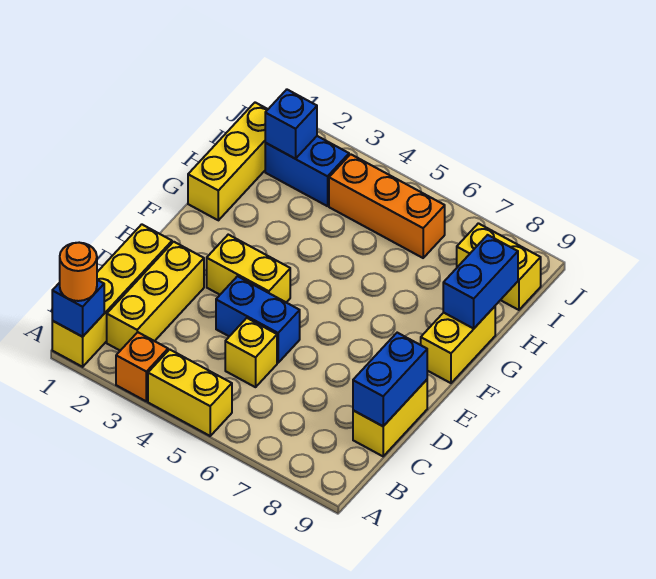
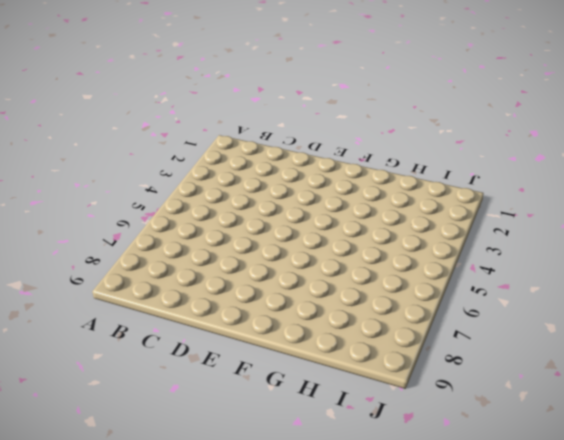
none -> yellow brick A1:D1 level 1
none -> orange brick A3 level 1
none -> yellow brick A4:A5 level 1

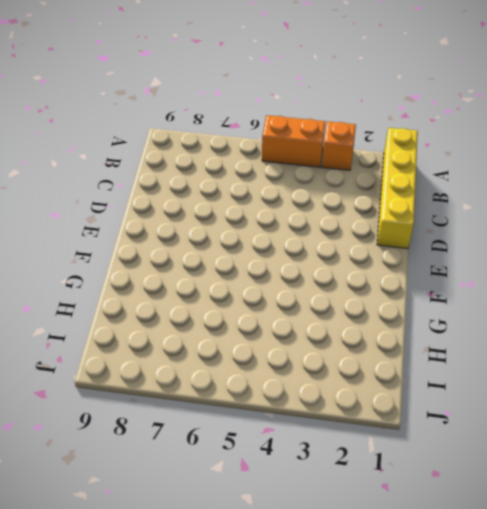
orange brick A4:A5 level 1 -> yellow brick A4:A5 level 1
none -> yellow brick B2:D2 level 1
none -> yellow brick C5 level 1
none -> yellow brick C9:D9 level 1

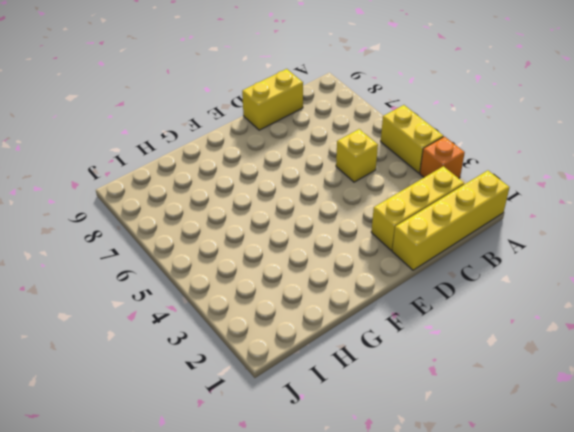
none -> blue brick D4:D5 level 1
none -> yellow brick E3:E4 level 1
none -> yellow brick F9:G9 level 1

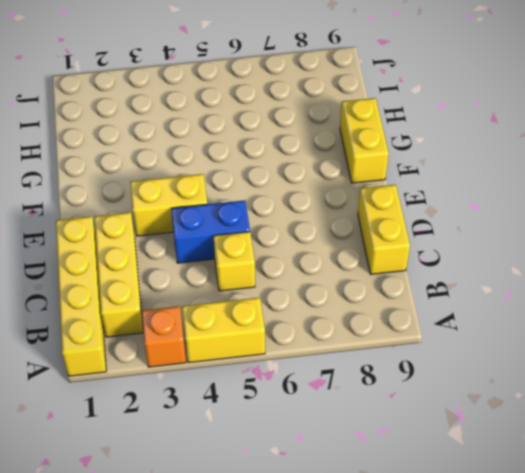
none -> yellow brick G1:I1 level 1
none -> blue brick I2:I3 level 1
none -> orange brick I4:I6 level 1

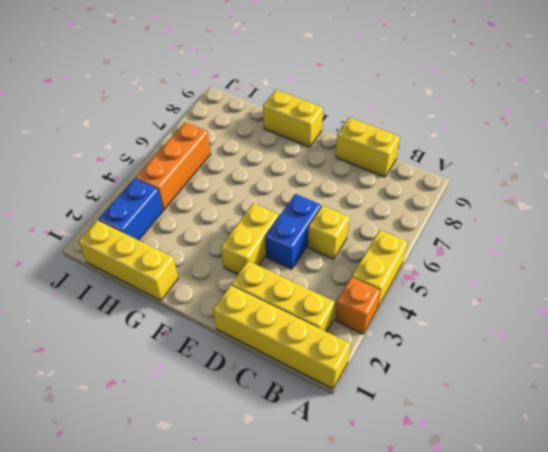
none -> yellow brick I8:I9 level 1
none -> blue brick A1 level 2
none -> blue brick C9:D9 level 2

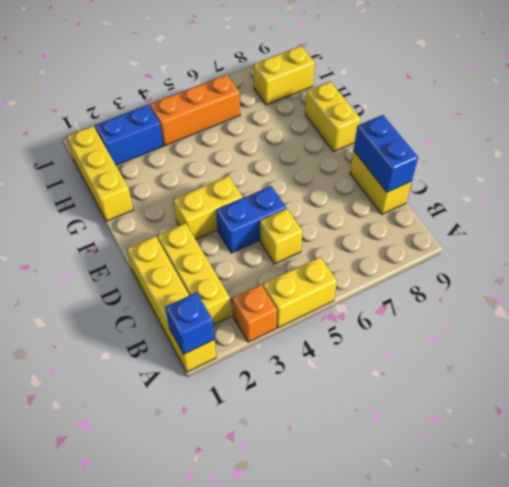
none -> blue brick G9:H9 level 2
none -> blue brick I2 level 2
none -> orange round brick A1 level 3

